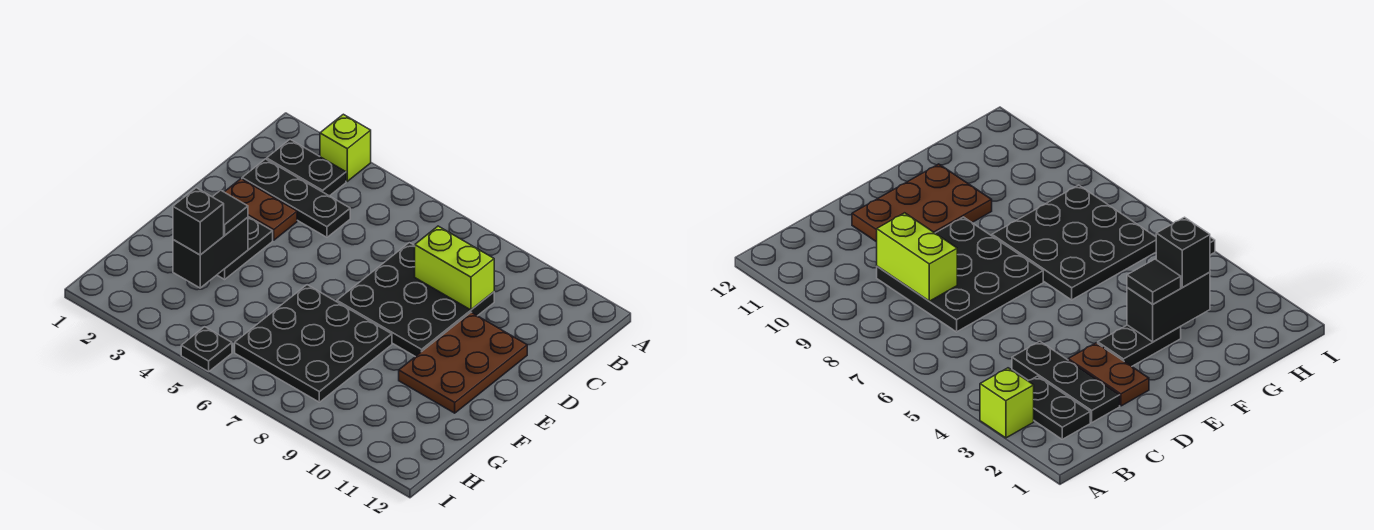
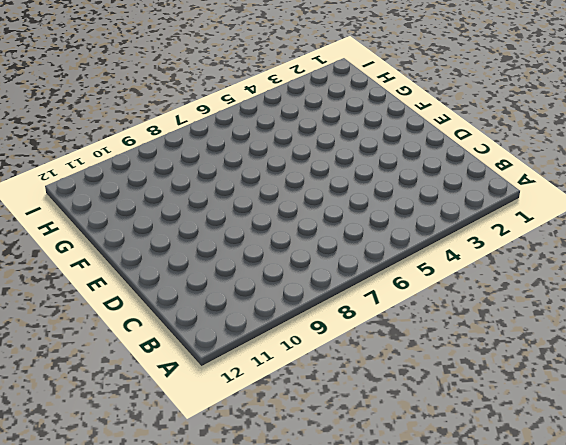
none -> lime brick A3 level 1
none -> black plate B2:B3 level 1
none -> black plate C2:C4 level 1

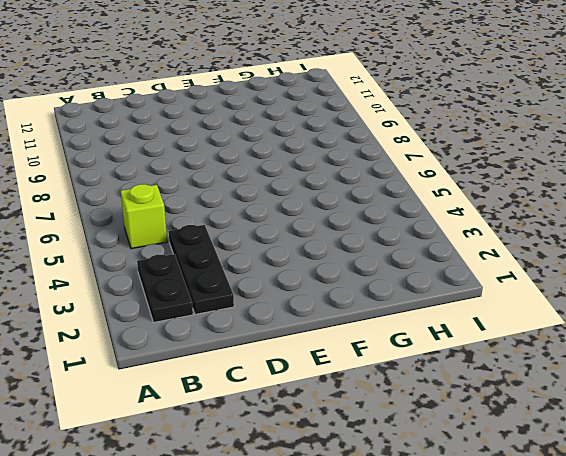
lime brick B5 level 1 -> lime brick A3 level 1
none -> black plate C7:E9 level 1
none -> brown plate D2:D3 level 1
none -> brown plate D10:F11 level 1

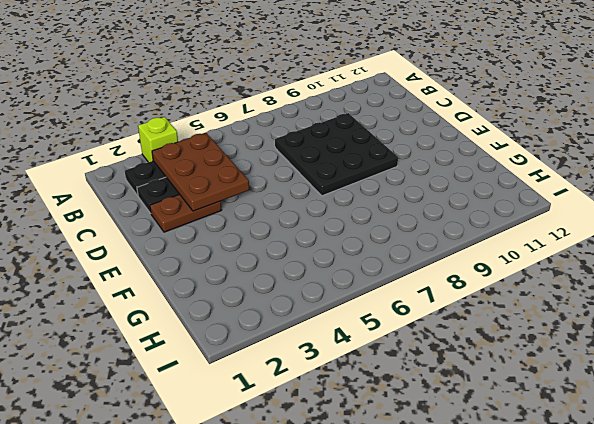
brown plate B3:D4 level 2 -> brown plate D10:F11 level 1
none -> black plate E3:F3 level 1
none -> black plate F6:H8 level 1
none -> black plate I5 level 1

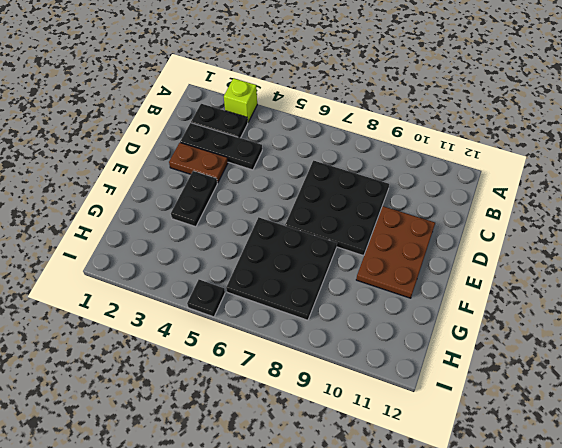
none -> lime brick C8:C9 level 2
none -> black brick F3:G3 level 2
none -> black tile F3 level 3

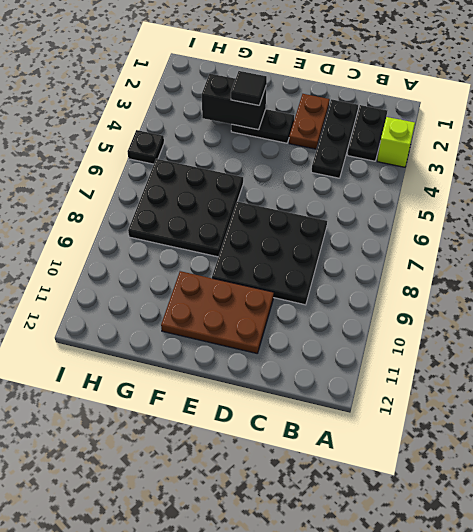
none -> lime brick C8:C9 level 2
none -> black brick G3 level 3

